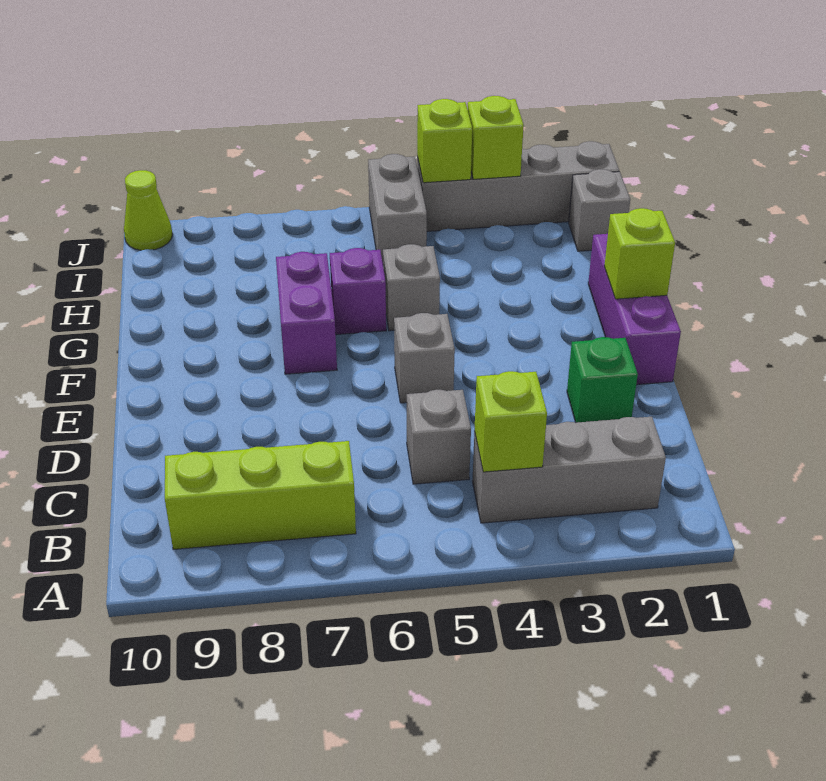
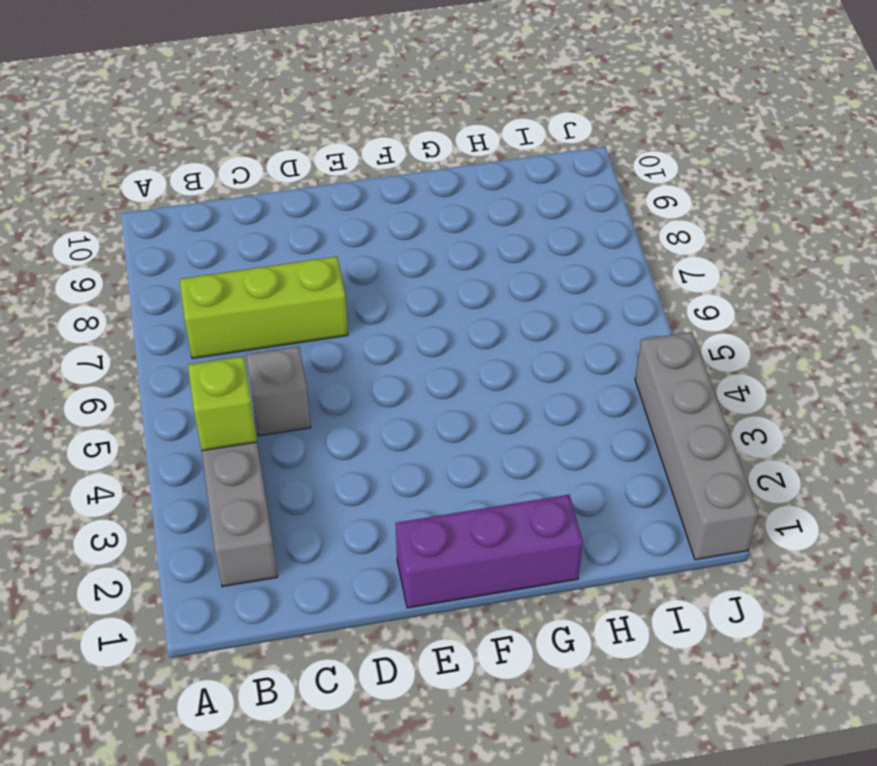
lime brick B7:D7 level 1 -> lime brick B7:B9 level 1
none -> green brick D2 level 1
none -> grey brick E5 level 1
none -> purple brick F7:G7 level 1

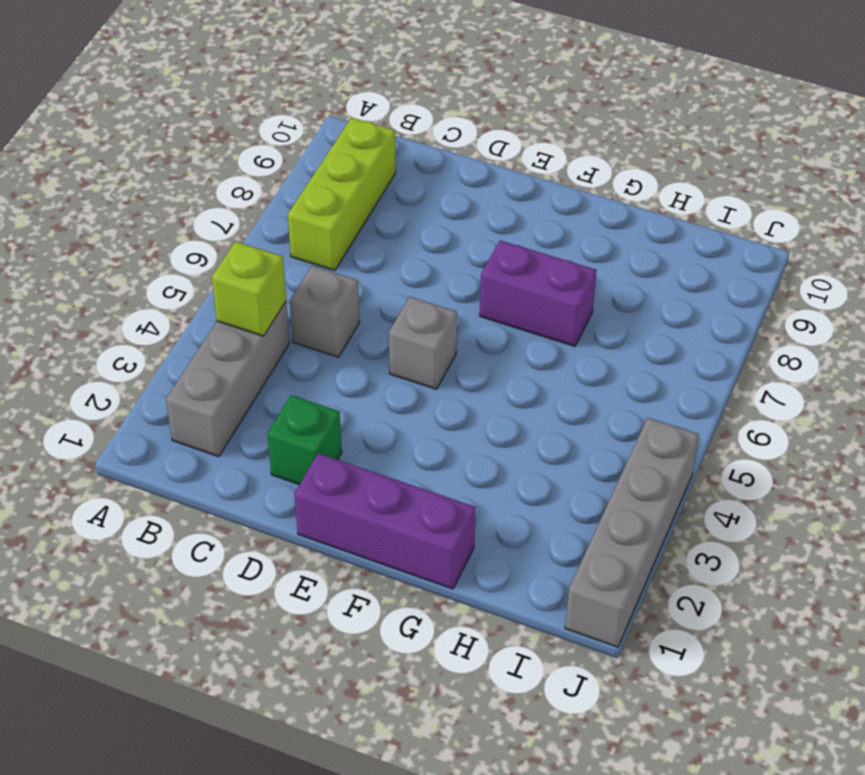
none -> grey brick G5 level 1
none -> purple brick G6 level 1
none -> grey brick I1 level 1

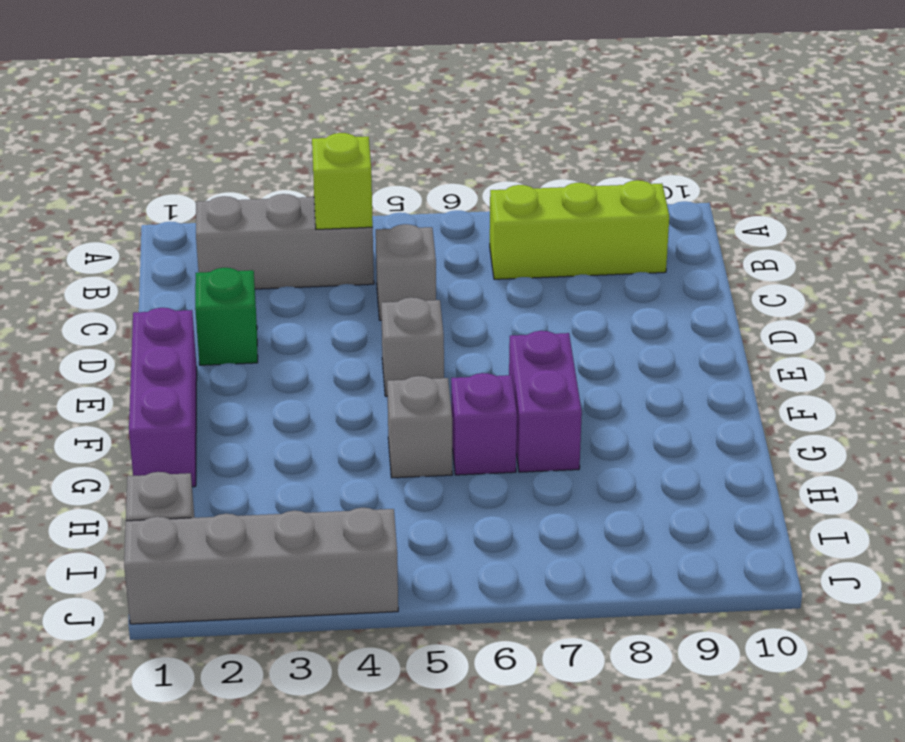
none -> grey brick I5:J5 level 1
none -> lime cone J10 level 1
none -> lime brick F1 level 2

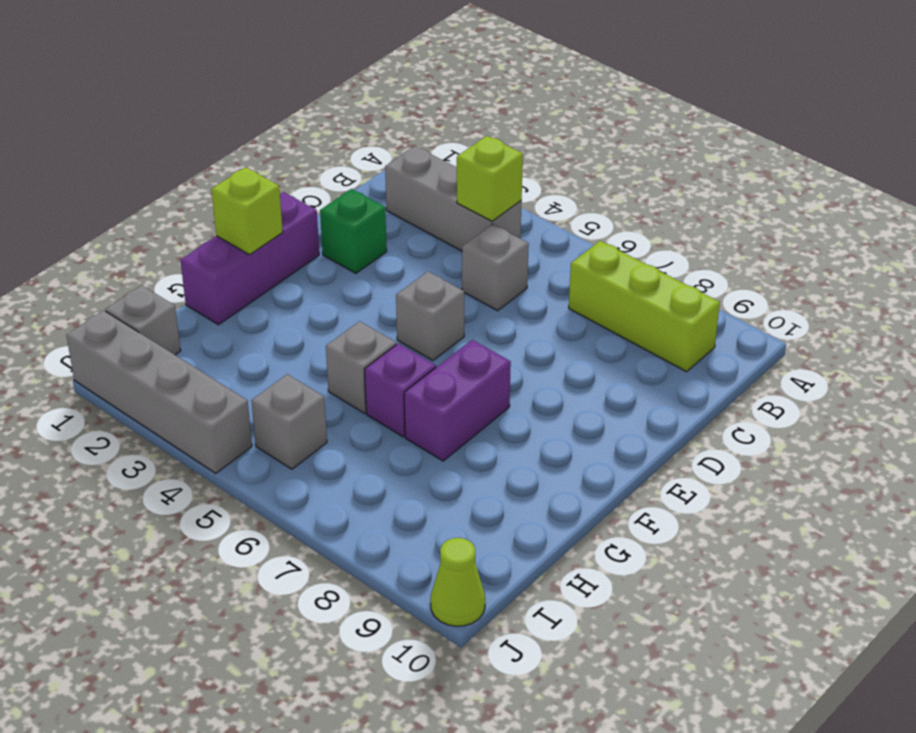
grey brick I5 level 1 -> grey brick I5:J5 level 1
none -> lime brick J3 level 2
none -> lime brick J4 level 2

